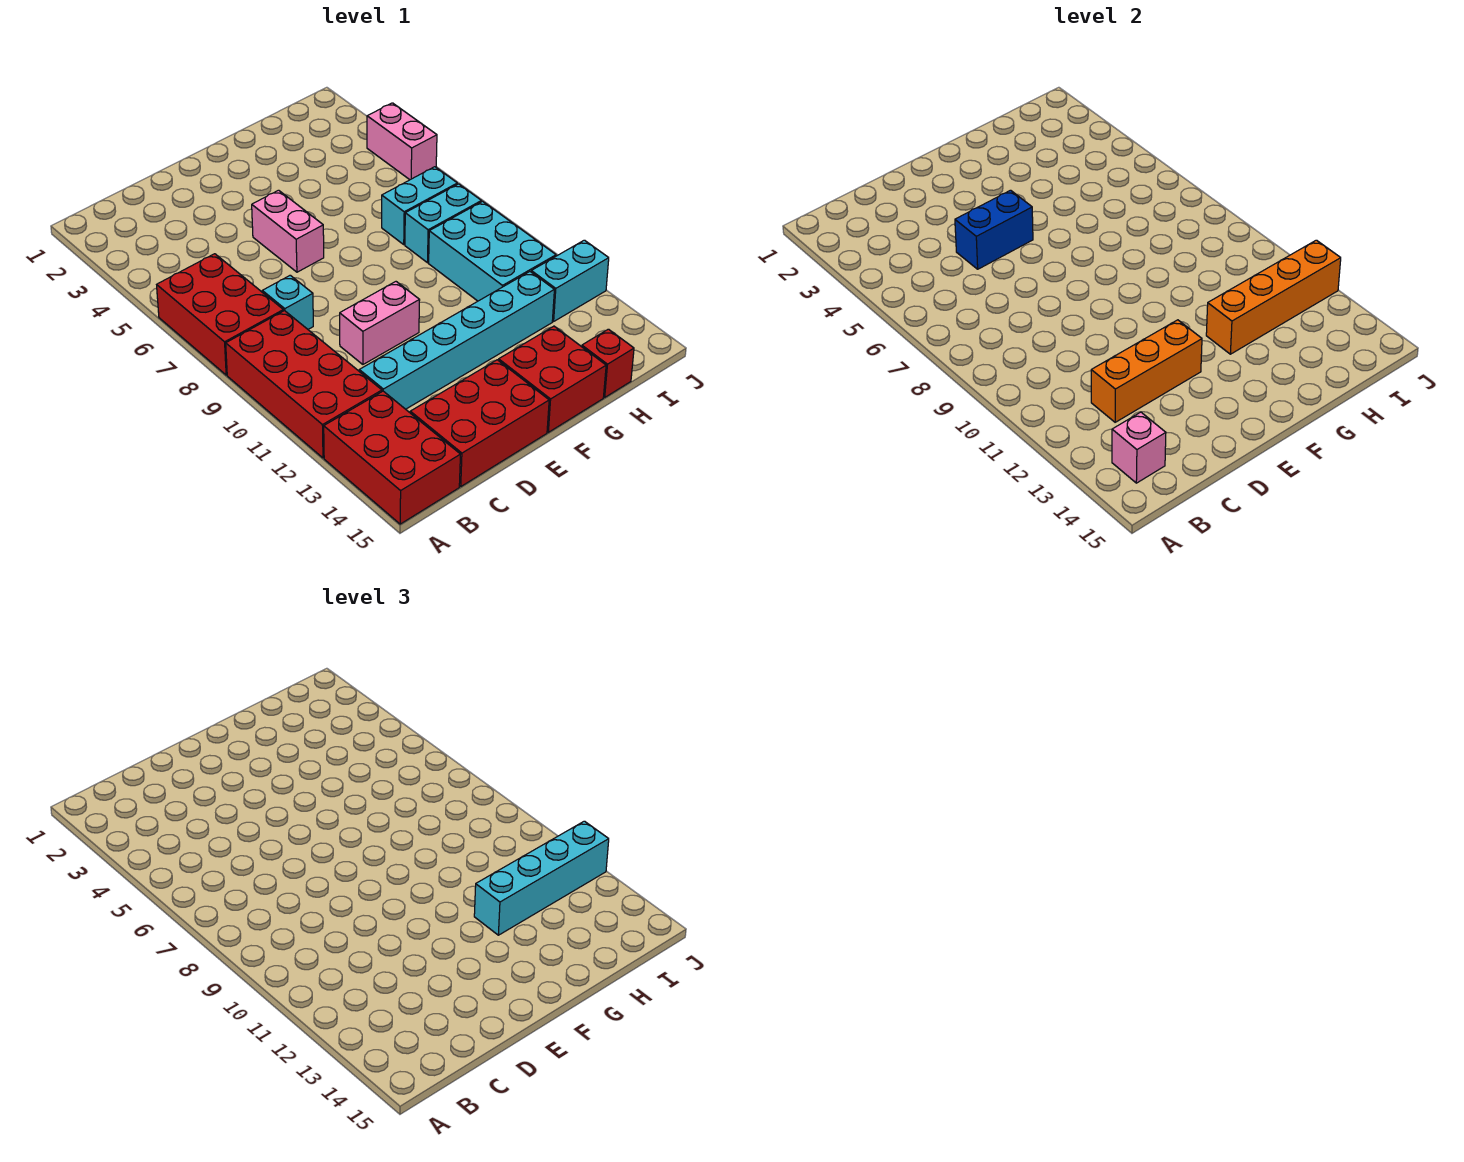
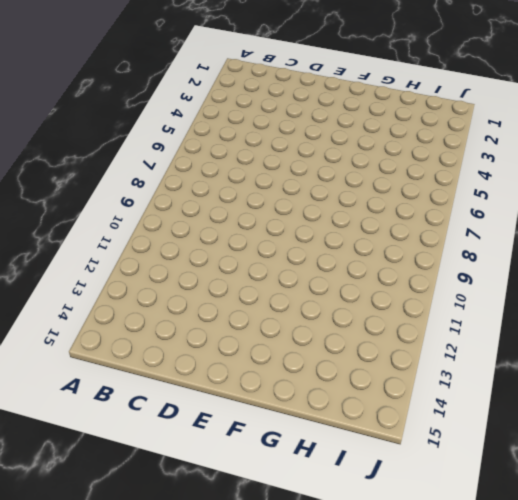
none -> red brick A6:B8 level 1
none -> red brick A9:B12 level 1
none -> red brick A13:B15 level 1

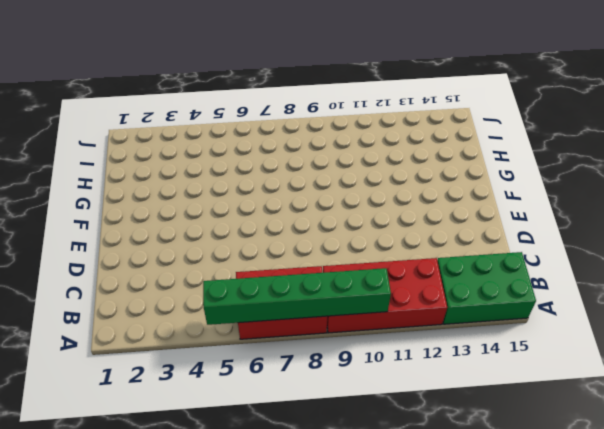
green brick A5:A10 level 2 -> none
green brick A13:B15 level 1 -> red brick A13:B15 level 1
none -> cyan brick C8 level 1
none -> cyan brick C12:H12 level 1
none -> red brick C14:E15 level 1

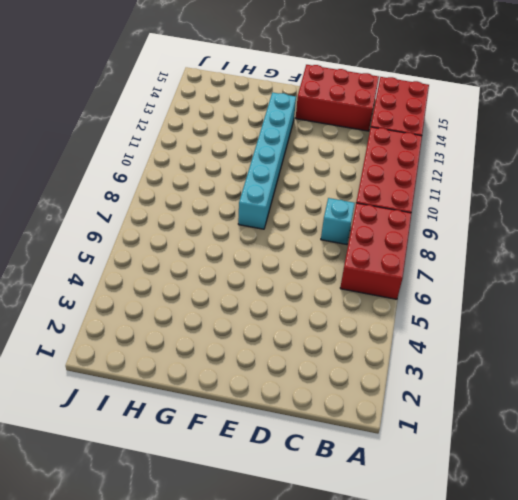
cyan brick F8:F13 level 1 -> cyan brick C12:H12 level 1
none -> pink brick D10:E10 level 1
none -> pink brick E5:E6 level 1
none -> red brick F14:G15 level 1

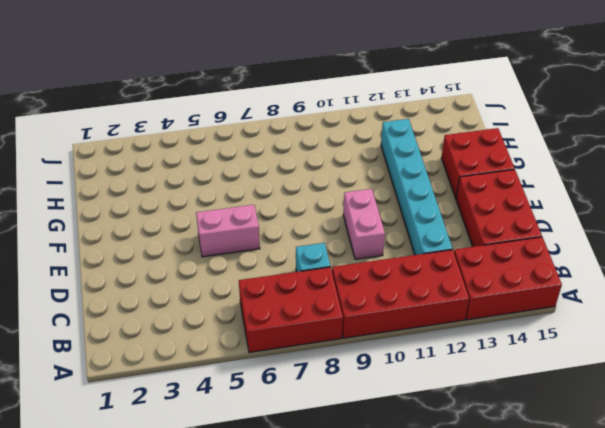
none -> cyan brick H7:I7 level 1
none -> cyan brick H8:I8 level 1
none -> cyan brick H9:I11 level 1

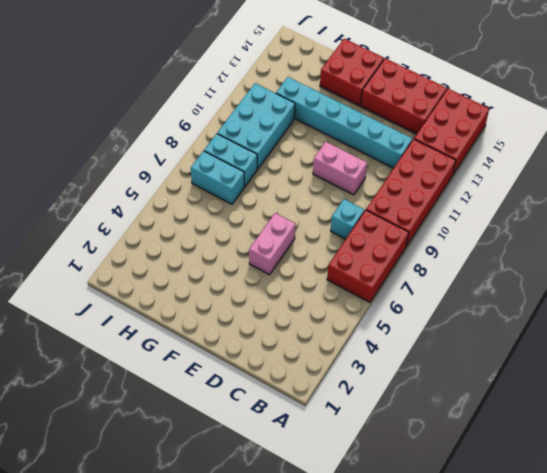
none -> red brick H15 level 1
none -> cyan brick I12:J12 level 1
none -> pink brick J4:J5 level 1

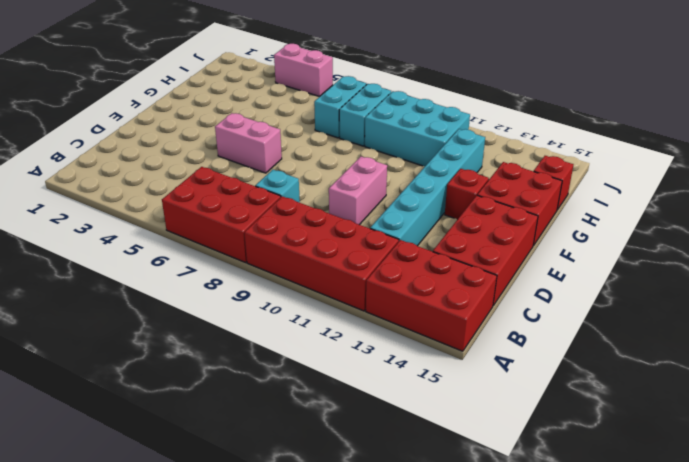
red brick F13 level 1 -> none
none -> cyan brick I12:J12 level 1
none -> pink brick B14 level 2
none -> orange brick C12:E12 level 2

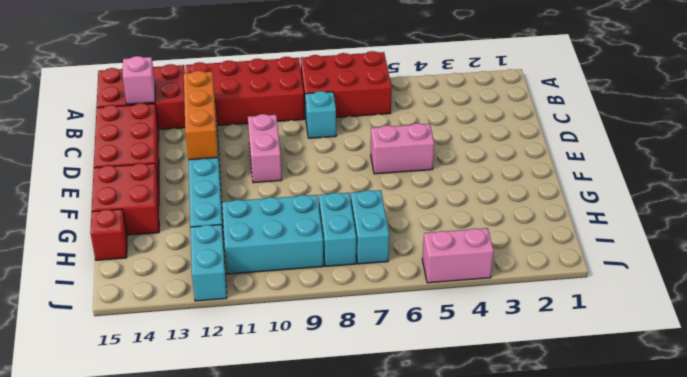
none -> blue brick D5:E5 level 2
none -> orange brick G12:J12 level 2
none -> cyan brick G12:J12 level 3

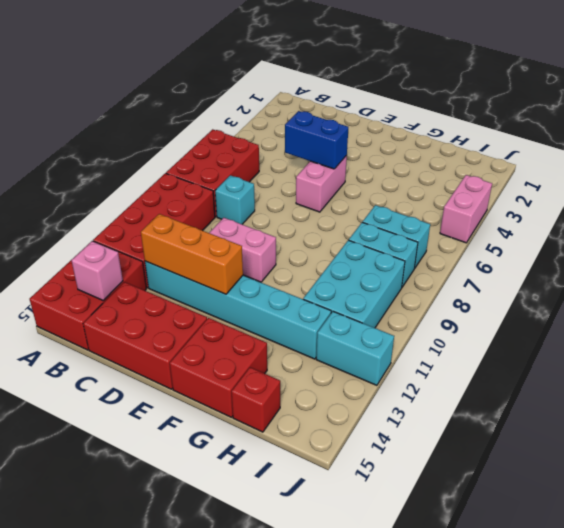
none -> orange brick G12:J12 level 2
none -> cyan brick G12:J12 level 3

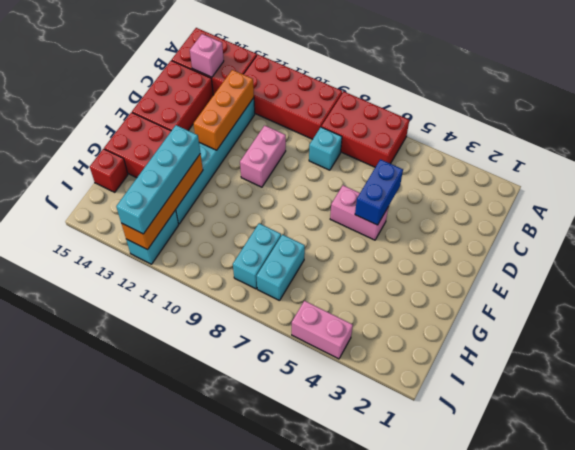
none -> cyan brick H9:I11 level 1

